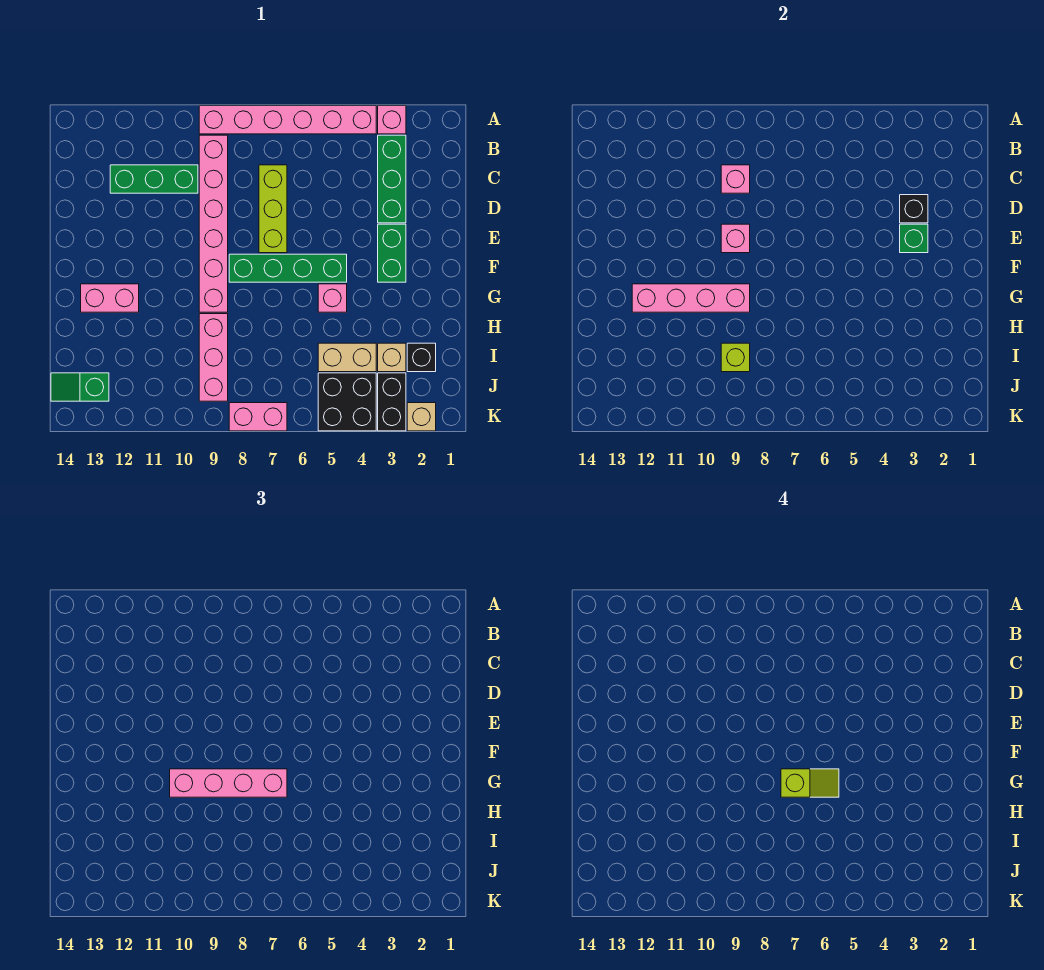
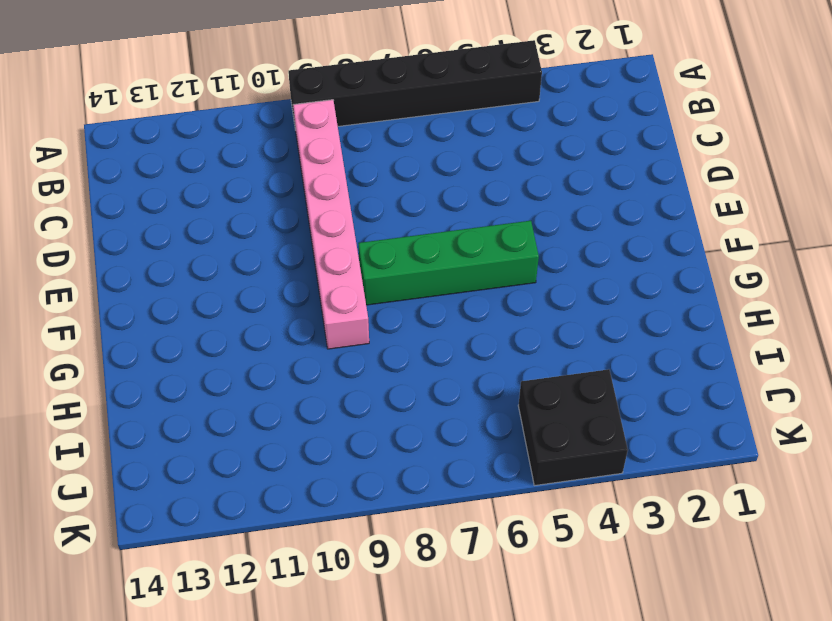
black brick A4:A9 level 1 -> pink brick A4:A9 level 1
none -> pink brick A3 level 1
none -> green brick B3:D3 level 1
none -> lime brick C7:E7 level 1

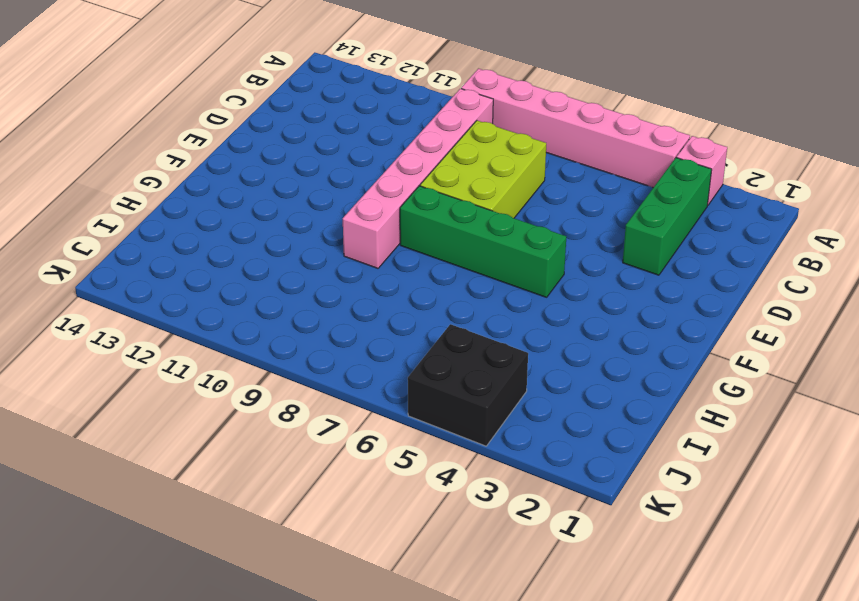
lime brick C7:E8 level 1 -> lime brick C7:E7 level 1
none -> green brick C10:C12 level 1
none -> green brick E3:F3 level 1
none -> pink brick G5 level 1

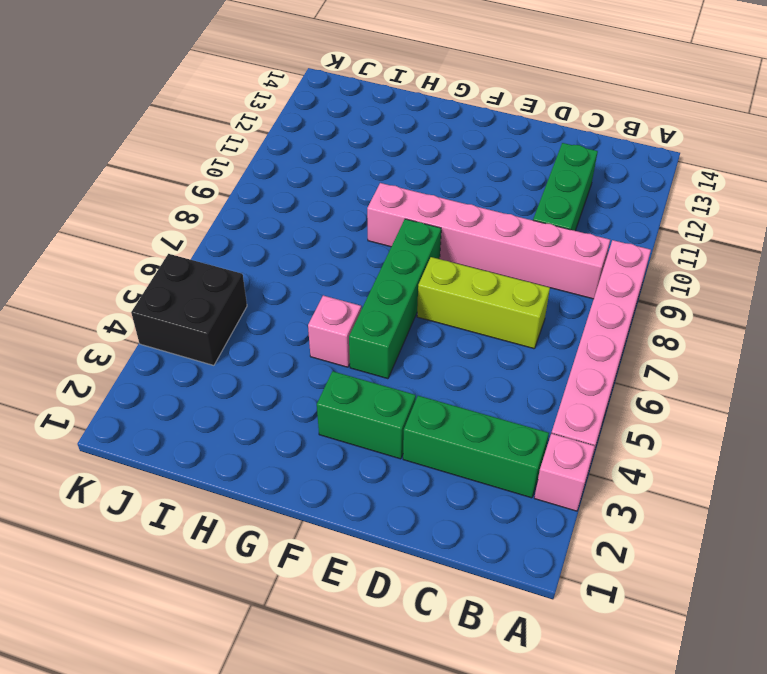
none -> pink brick G12:G13 level 1
none -> pink brick H9:J9 level 1
none -> black brick I2 level 1

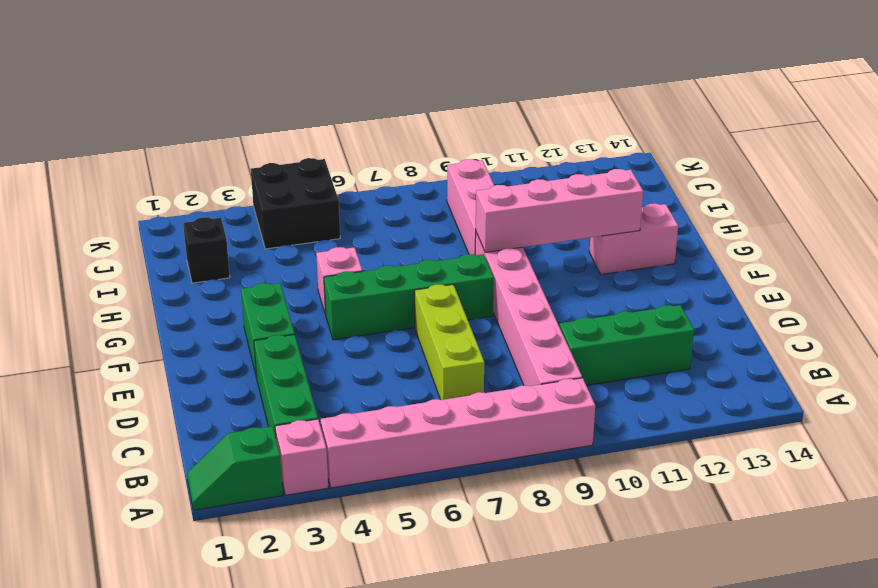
green slope A1:A2 level 1 top 2 -> green slope J13:J14 level 1 top 13
none -> tan brick I3 level 1
none -> tan brick I4:I5 level 1
none -> black brick J3:K3 level 1

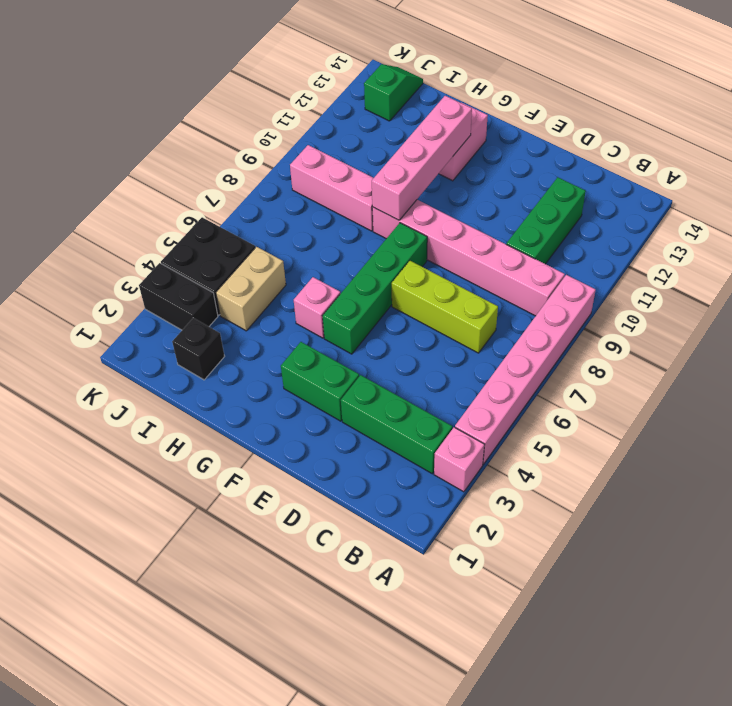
none -> tan brick I3 level 1
none -> tan brick K2 level 1
none -> pink brick K7:K8 level 1

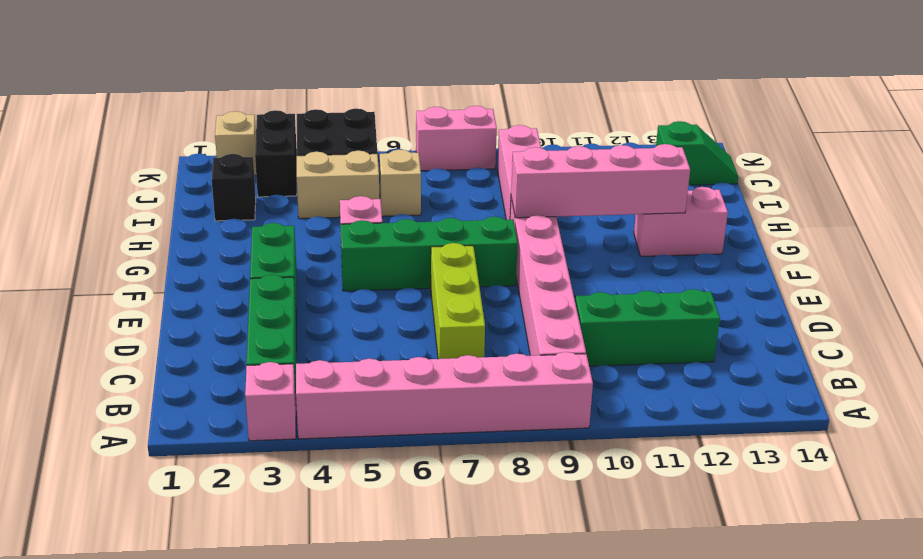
tan brick I6 level 1 -> tan brick I3 level 1
none -> pink brick C9 level 2
none -> black brick D3 level 2
none -> green brick E3 level 2

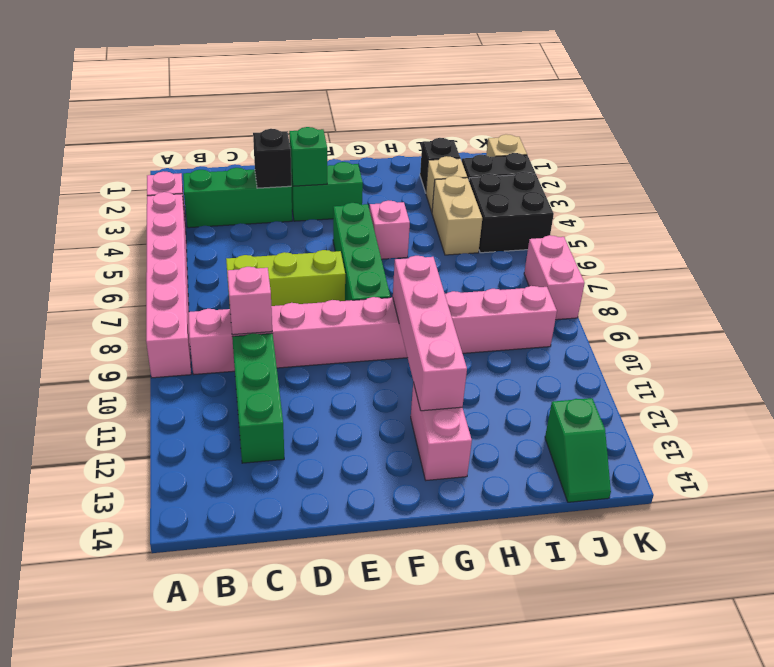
none -> pink brick E9 level 2
none -> lime brick I9 level 2
none -> pink brick G7:G10 level 3

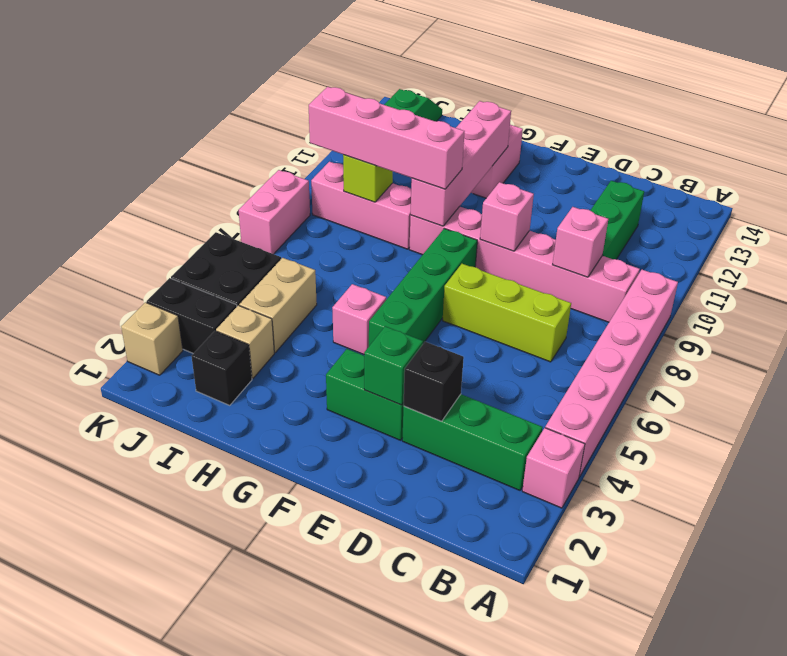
pink brick G9:J9 level 3 -> pink brick G7:G10 level 3
none -> lime slope G6:G7 level 4 top 7

